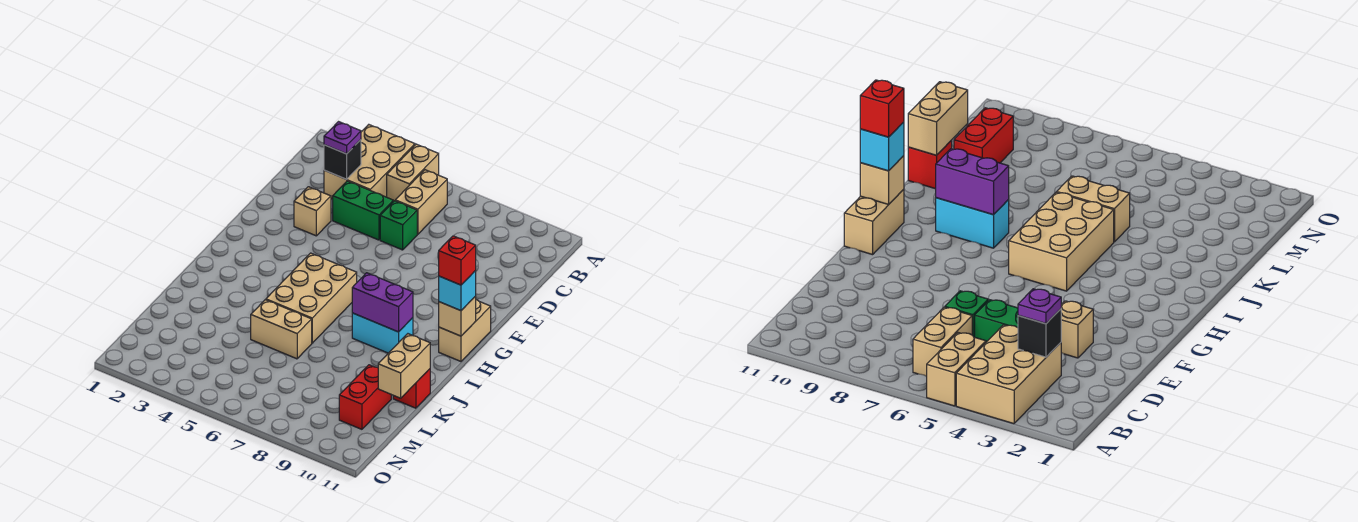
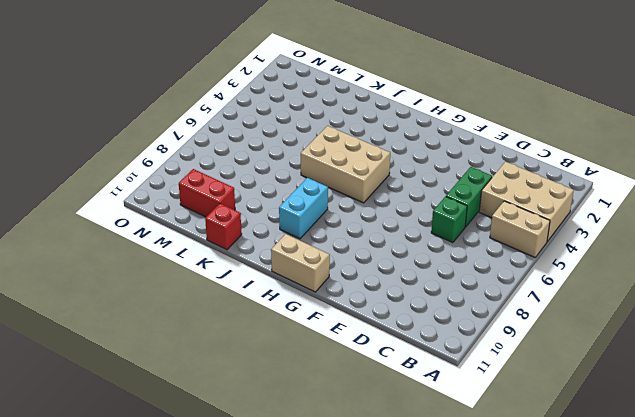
none -> tan brick B6:C6 level 1
none -> tan brick E3 level 1
none -> tan brick K5:K6 level 1

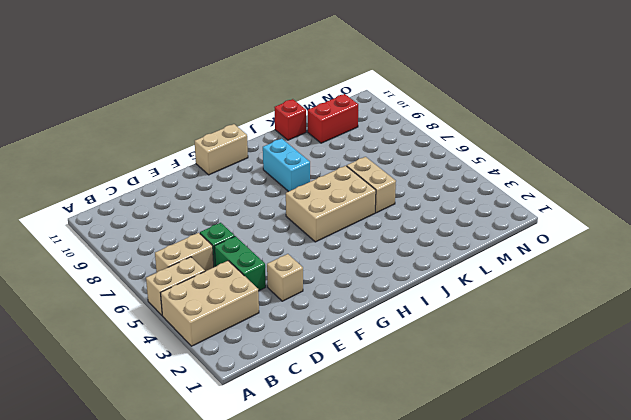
none -> black brick C3 level 2
none -> tan brick H11 level 2
none -> purple brick I8:I9 level 2

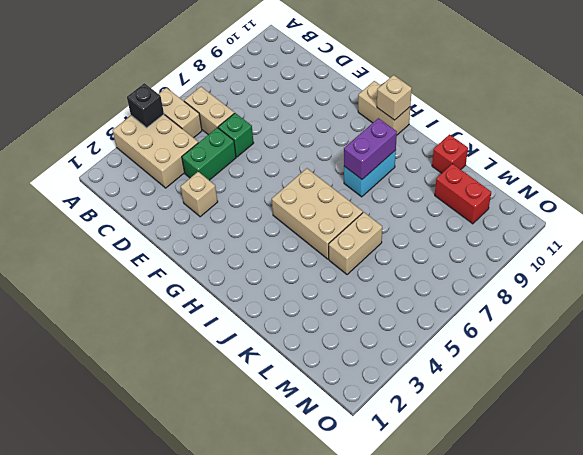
black brick A4 level 2 -> black brick C3 level 2
none -> tan brick K11:L11 level 2
none -> purple plate C3 level 3
none -> cyan brick H11 level 3

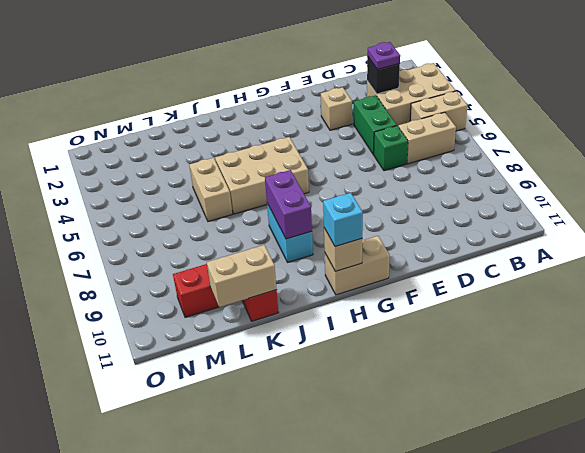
none -> red brick H11 level 4

